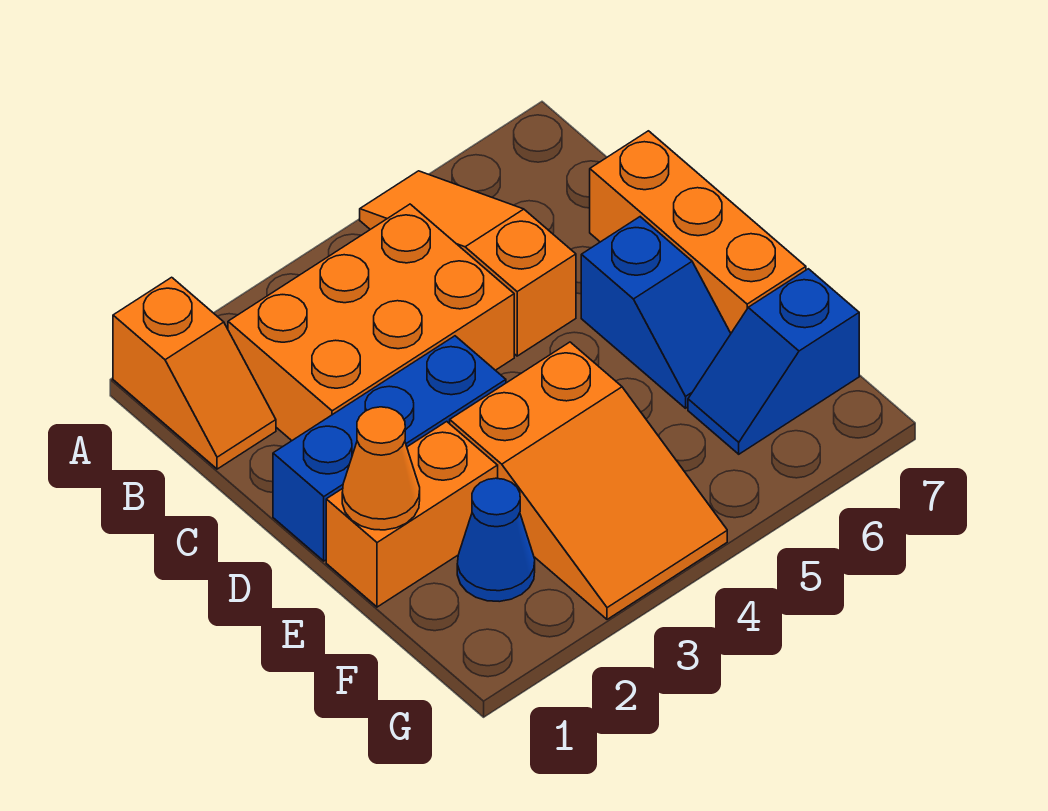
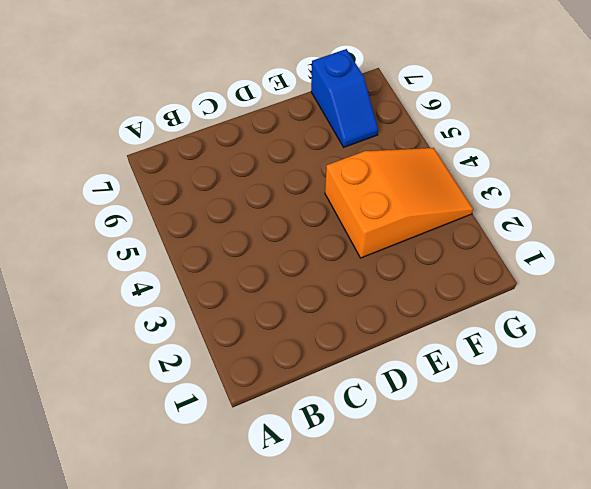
none -> orange slope A1:B1 level 1 top A
none -> orange slope A5:C5 level 1 top C

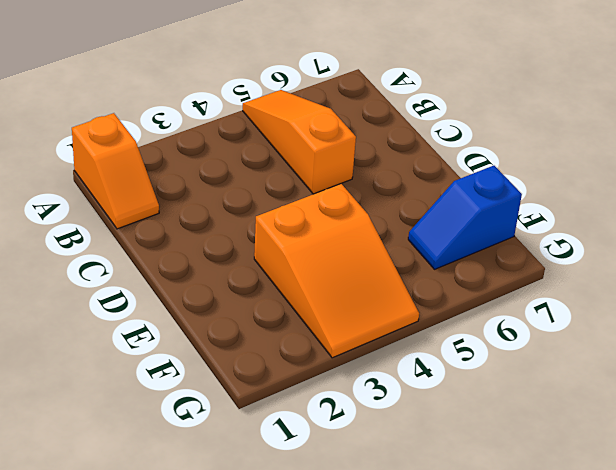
none -> orange brick B2:C4 level 1
none -> orange brick C7:E7 level 1

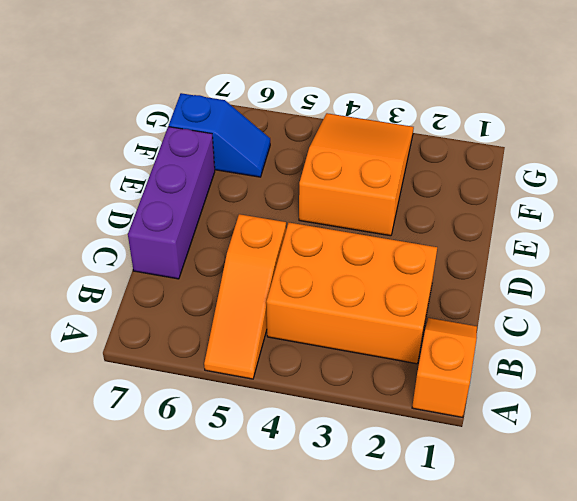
purple brick C7:E7 level 1 -> orange brick C7:E7 level 1
none -> blue brick D1:D3 level 1
none -> blue slope D6:E6 level 1 top D

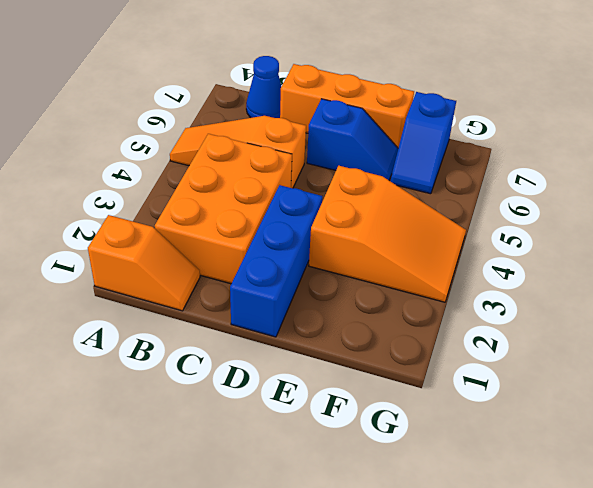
blue cone B7 level 1 -> blue cone F2 level 1
none -> orange brick E1:E2 level 1
none -> orange cone E1 level 2

